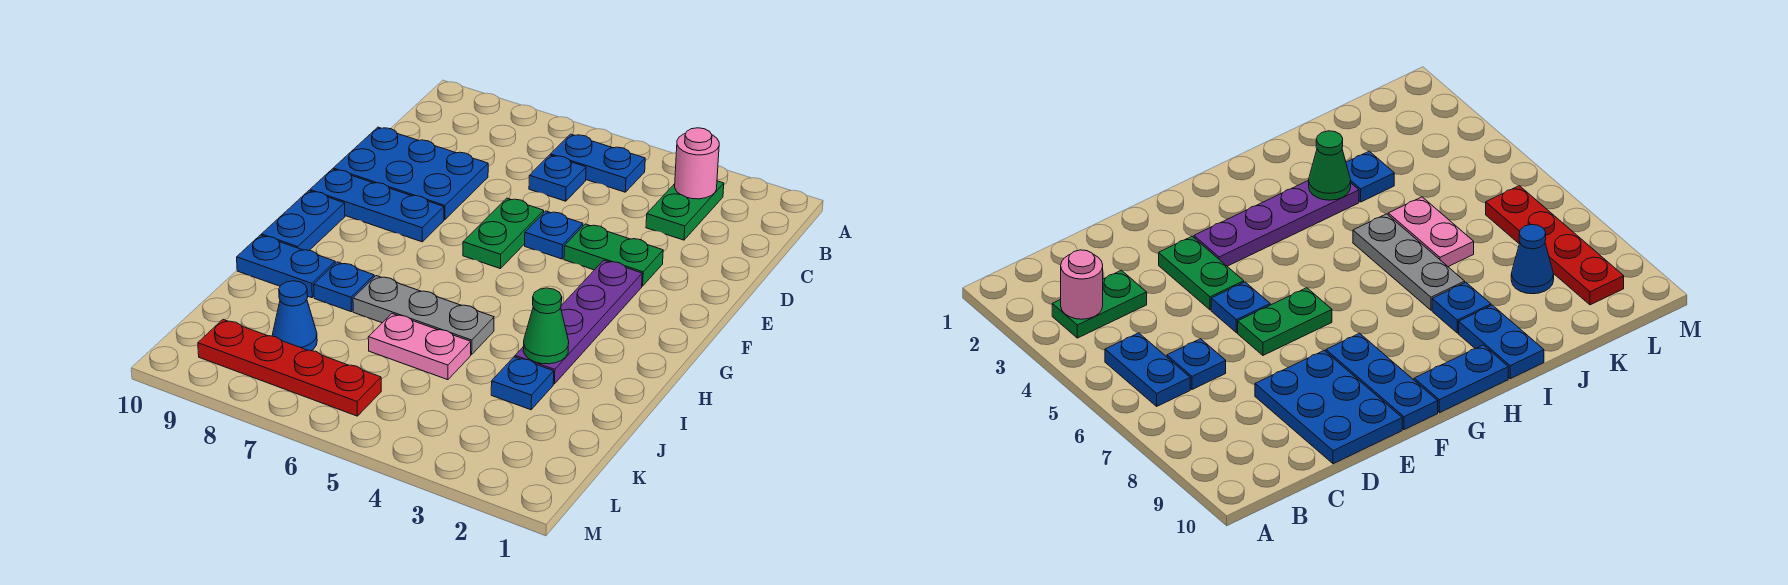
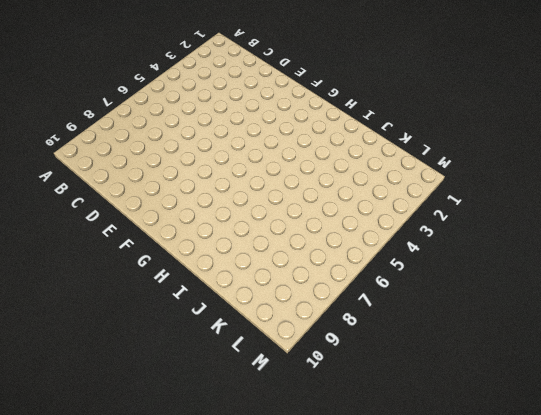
none -> green plate B3:C3 level 1
none -> blue plate B5:B6 level 1
none -> blue plate C6 level 1

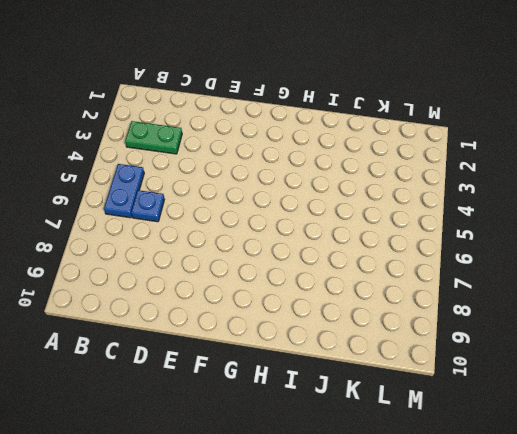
none -> blue plate D8:E10 level 1
none -> green plate E3:E4 level 1
none -> blue plate E5 level 1

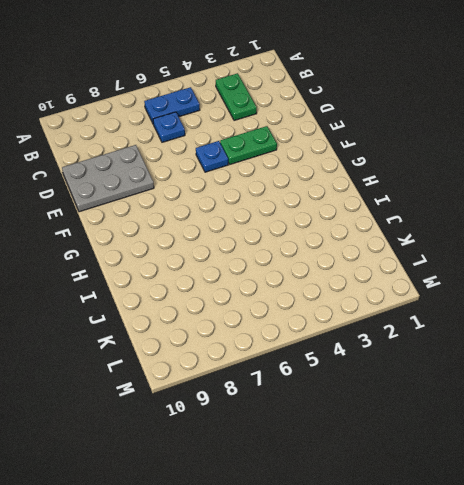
grey plate D8:E10 level 1 -> blue plate D8:E10 level 1
none -> green plate E6:F6 level 1
none -> purple plate F3:I3 level 1
none -> blue plate F8:F10 level 1

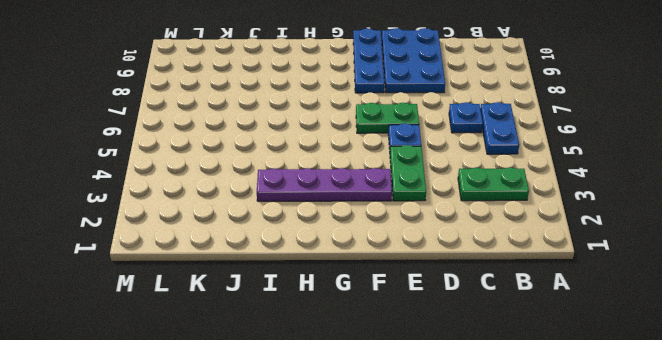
none -> blue plate G10:H10 level 1
none -> grey plate I5:I7 level 1
none -> blue plate I8 level 1

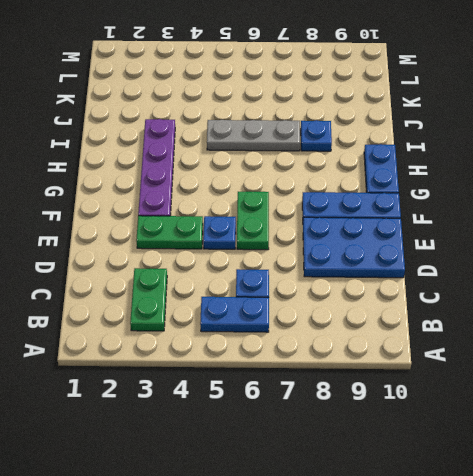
none -> blue plate I9:I10 level 1
none -> blue plate J3 level 1
none -> pink plate J5:J6 level 1

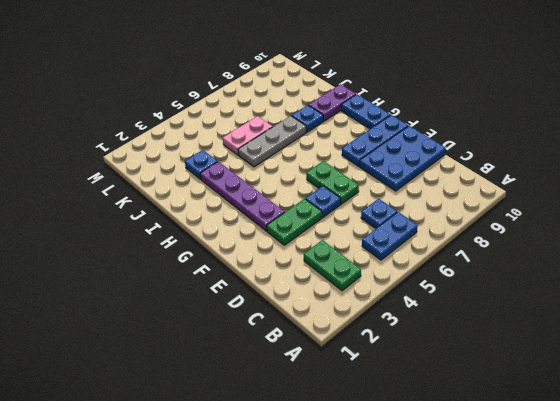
purple plate I9:I10 level 1 -> blue plate I9:I10 level 1
none -> blue cone K8 level 1
none -> red plate L6:L9 level 1
none -> pink round brick B3 level 2

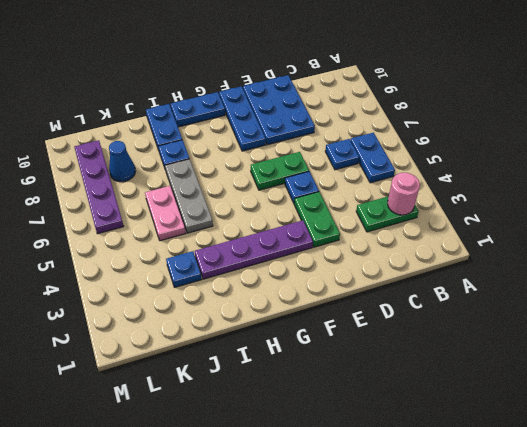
purple plate L6:L9 level 1 -> red plate L6:L9 level 1
none -> green cone I3 level 2

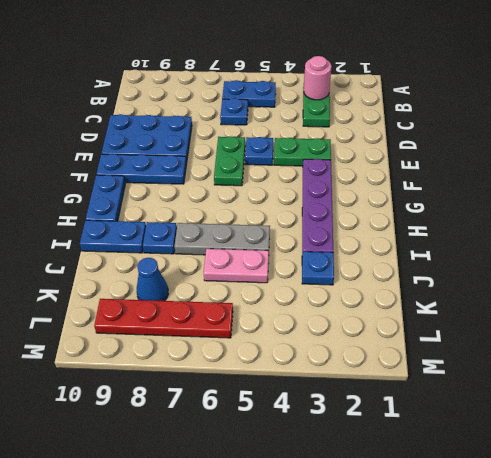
none -> green cone I3 level 2

